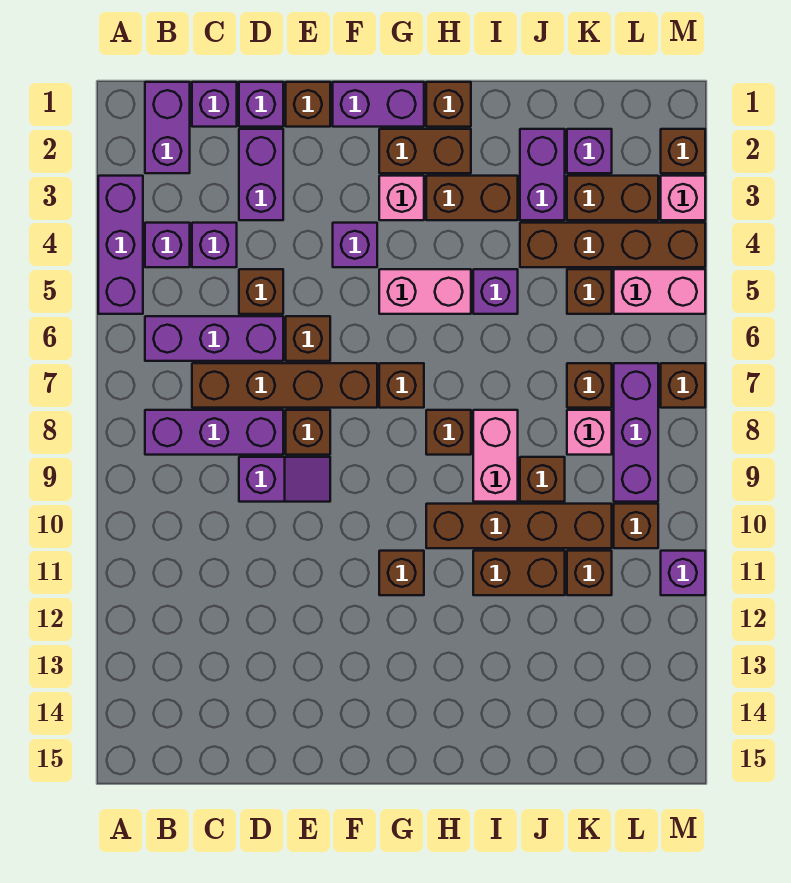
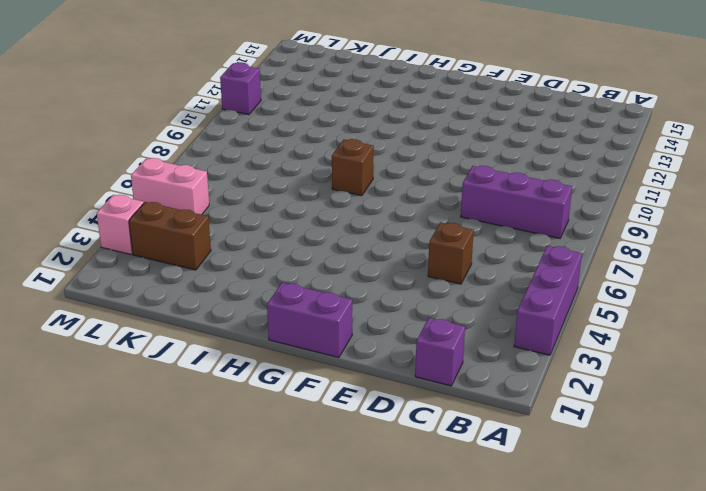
none -> purple brick B1:B2 level 1
none -> purple brick B4 level 1
none -> purple brick B6:D6 level 1
none -> purple brick C4 level 1

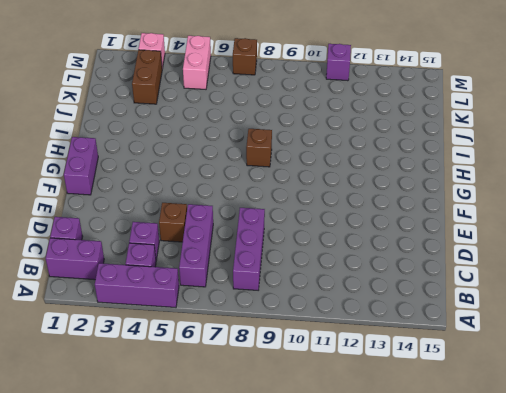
none -> brown brick C7:F7 level 1
none -> purple brick D1 level 1
none -> purple brick D2:D3 level 1
none -> purple slope D9:E9 level 1 top D

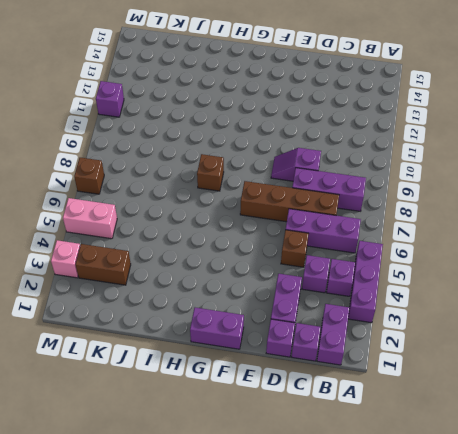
none -> brown brick E1 level 1
none -> brown brick E6 level 1
none -> brown brick E8 level 1
none -> purple brick F4 level 1

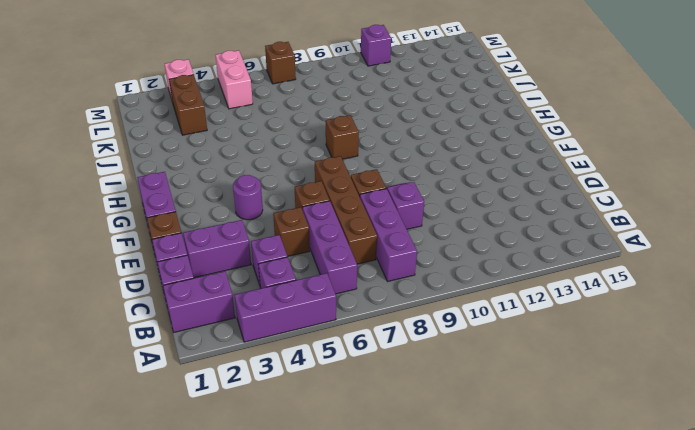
purple round brick F4 level 1 -> purple brick F4 level 1
none -> brown brick G2:H2 level 1
none -> pink brick G3 level 1
none -> pink brick G5:H5 level 1
none -> brown brick G7 level 1

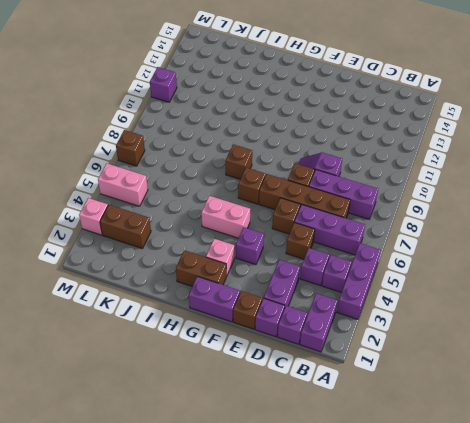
none -> brown brick G11 level 1
none -> brown brick H1 level 1
none -> brown brick H3:I3 level 1
none -> brown brick H10:K10 level 1

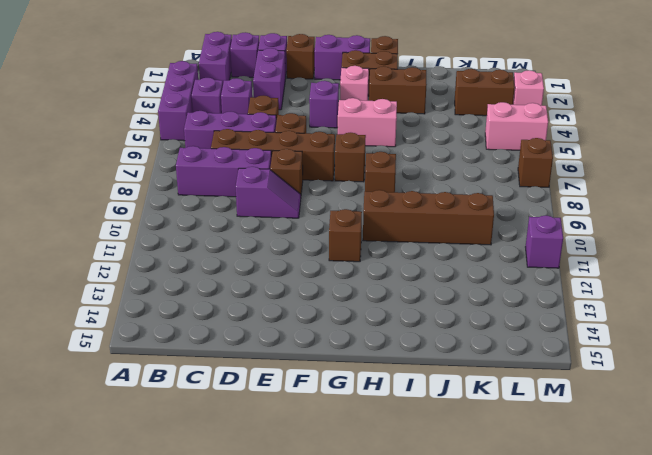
none -> purple brick I5 level 1
none -> pink brick I8:I9 level 1
none -> brown brick I11:J11 level 1
none -> purple brick J2:J3 level 1

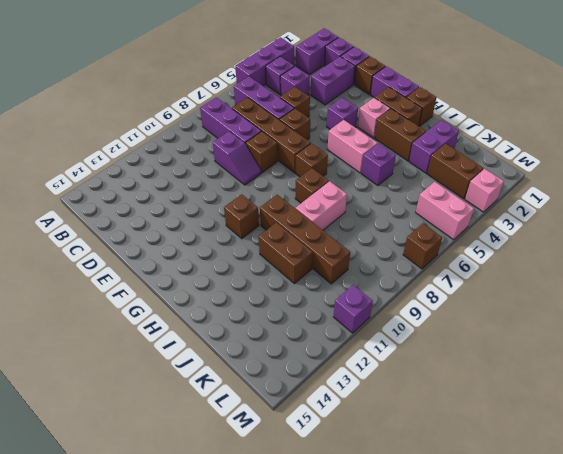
none -> brown brick J4:M4 level 1
none -> brown brick J9 level 1
none -> purple brick K2 level 1
none -> brown brick K5 level 1

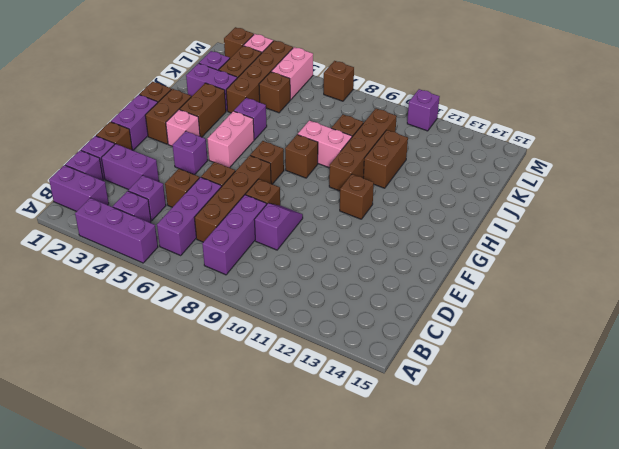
none -> brown brick K7 level 1
none -> pink brick K8 level 1
none -> brown brick K11 level 1
none -> purple brick L7:L9 level 1

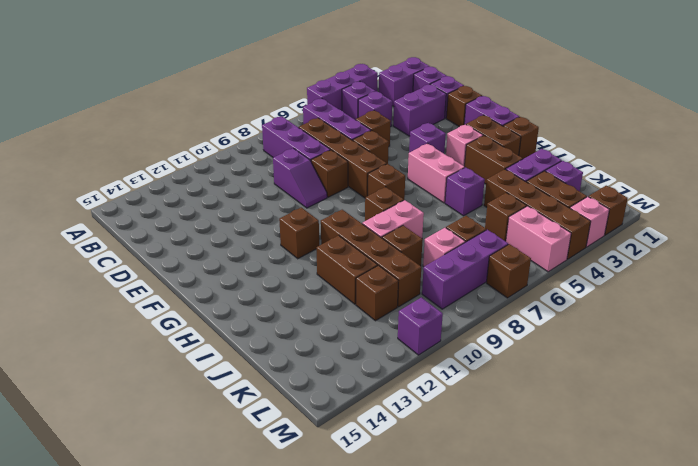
none -> brown brick L10 level 1

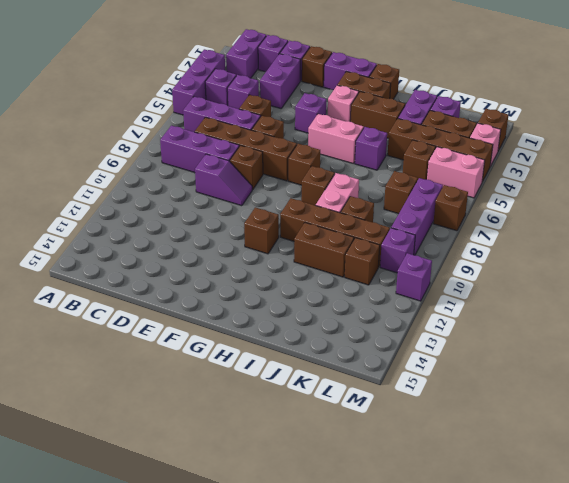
purple brick L10 level 1 -> brown brick L10 level 1
none -> pink brick K8 level 1

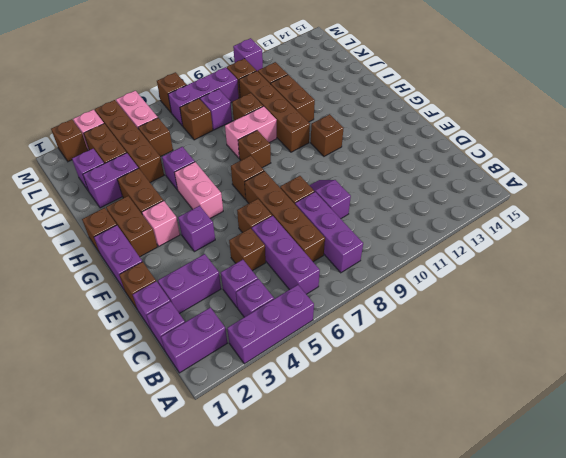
purple brick K8 level 1 -> pink brick K8 level 1

